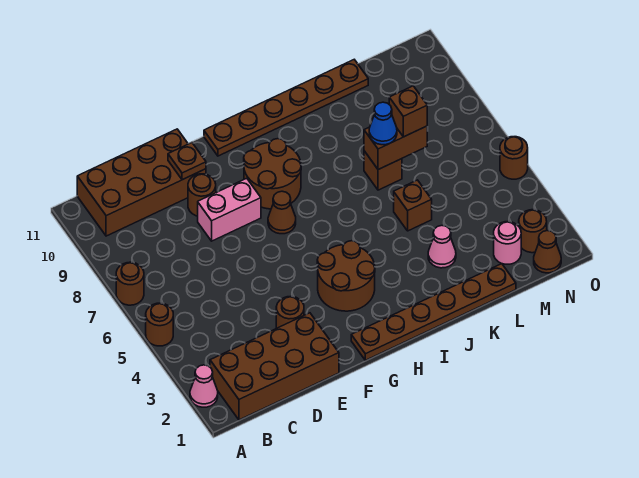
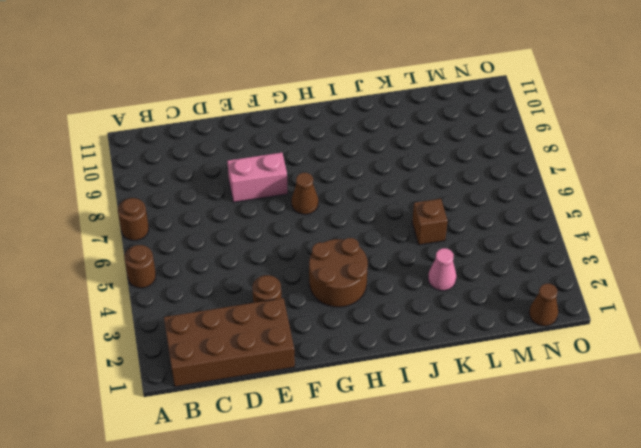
none -> pink cone A2 level 1
none -> brown brick B10:E11 level 1
none -> brown round brick E9 level 1

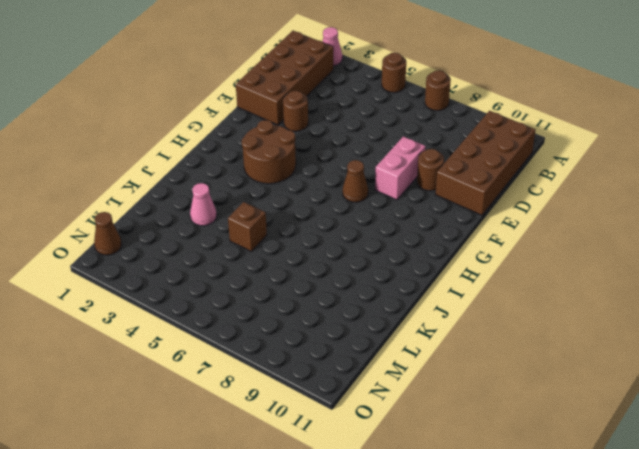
none -> brown plate G1:L1 level 1
none -> brown round brick G8:H9 level 1
none -> brown plate G11:L11 level 1

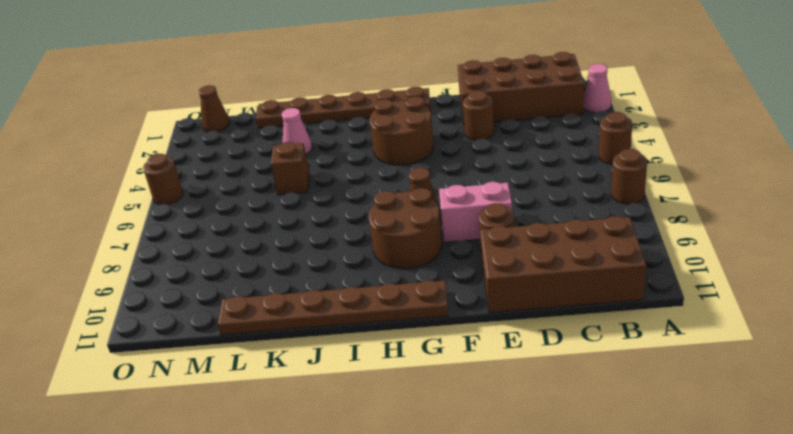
none -> brown brick K7 level 1
none -> pink round brick M2 level 1
none -> brown round brick N2 level 1

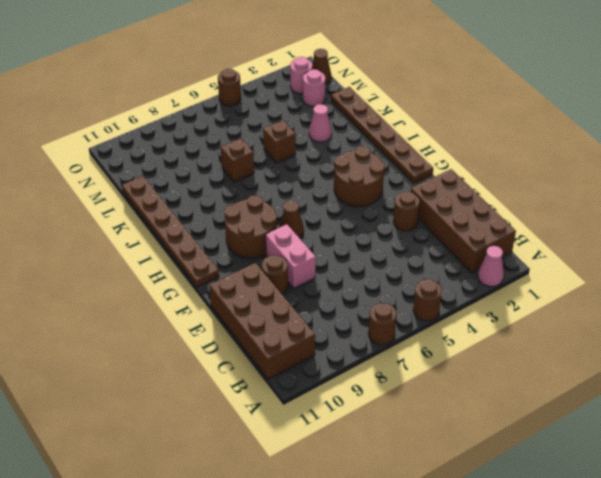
pink round brick N2 level 1 -> brown round brick N2 level 1
none -> brown plate E10 level 2
none -> brown brick K7:L7 level 2
none -> blue cone K7 level 3

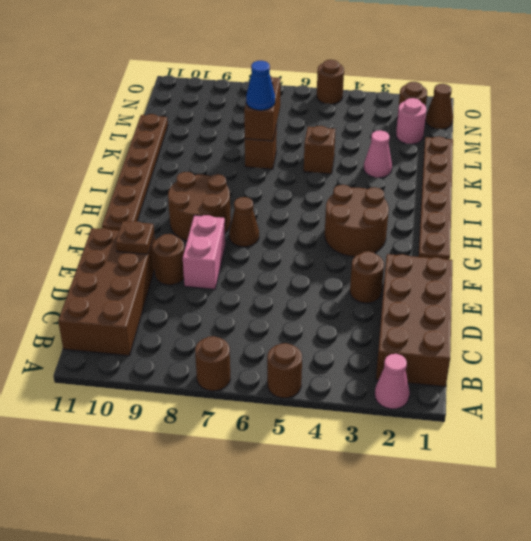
none -> brown brick L7 level 3

